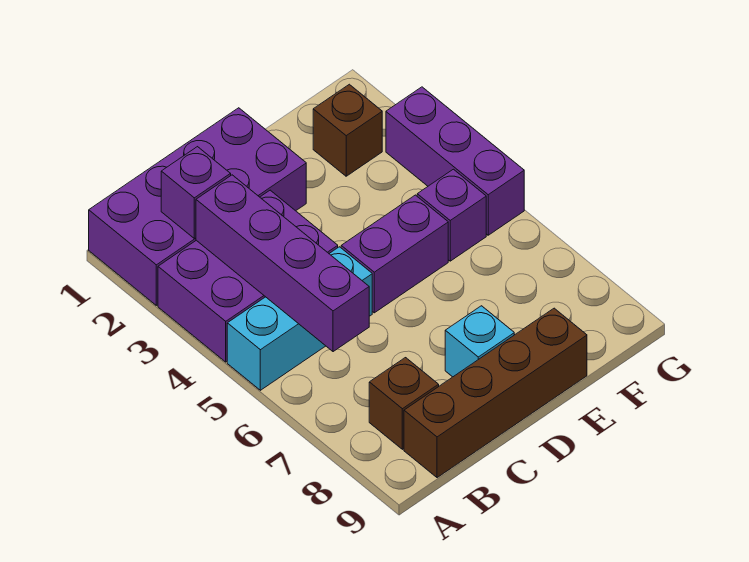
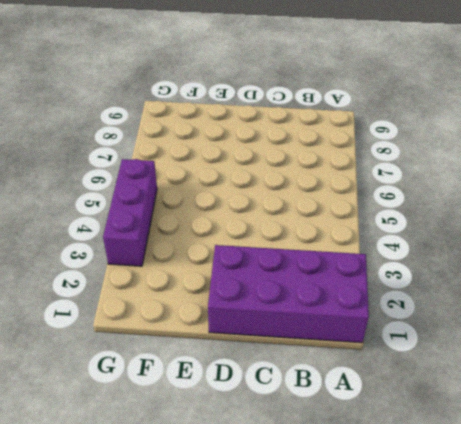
none -> purple brick A3:C4 level 1
none -> cyan brick A5:C5 level 1
none -> brown brick B8 level 1

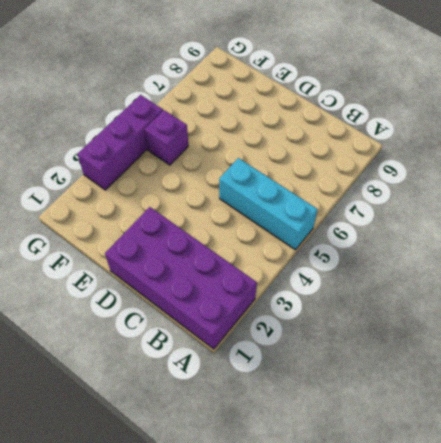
none -> purple brick A3:C4 level 1
none -> brown brick B8 level 1
none -> brown brick B9:E9 level 1

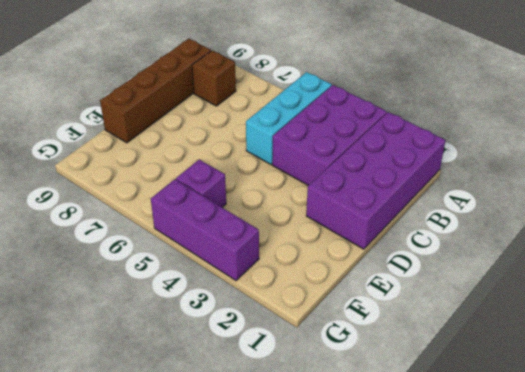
none -> purple brick D5:E5 level 1
none -> cyan brick D8 level 1
none -> brown brick F2 level 1

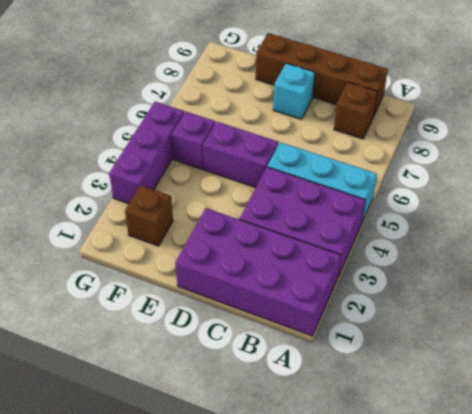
none -> purple brick B2 level 2
none -> purple brick B3:B6 level 2

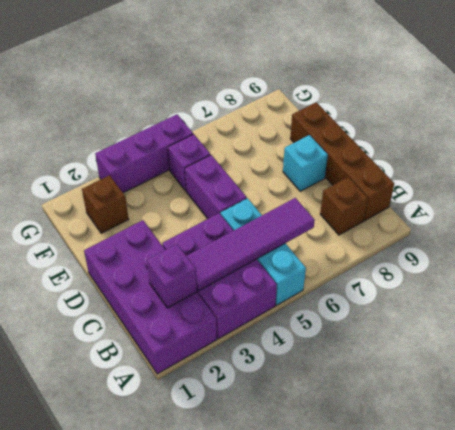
purple tile B3:B6 level 2 -> purple brick B3:B6 level 2

